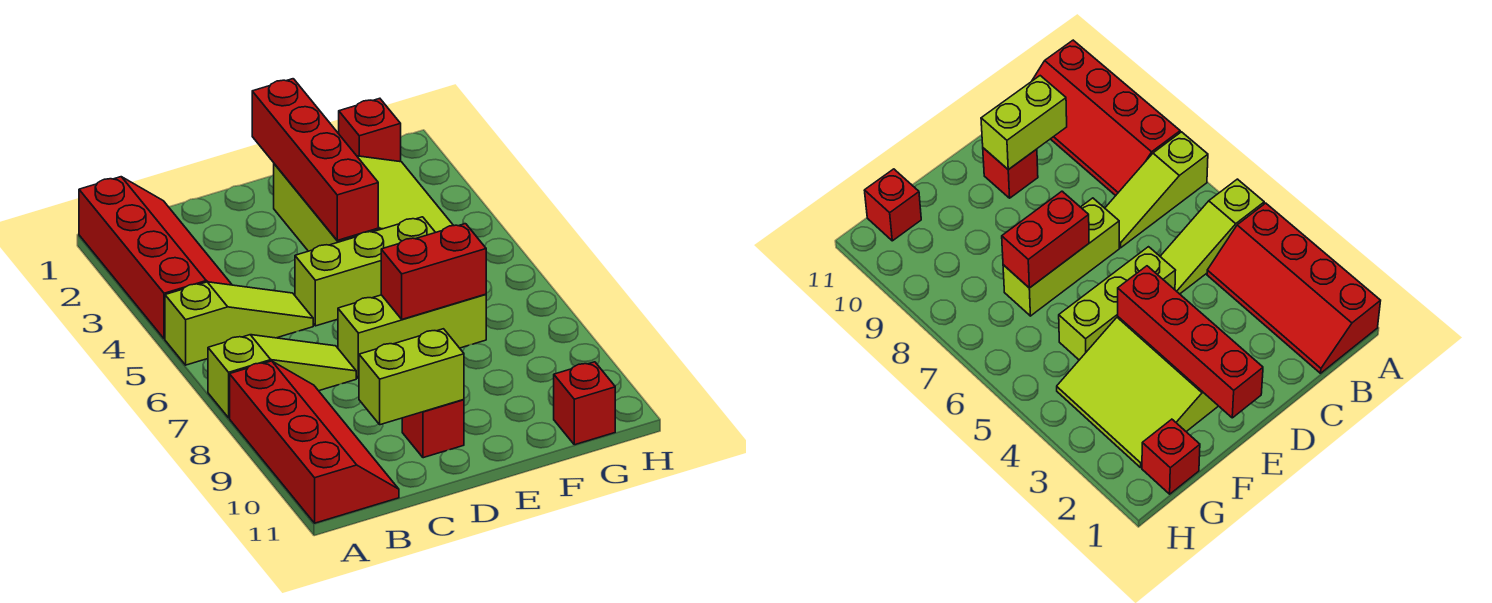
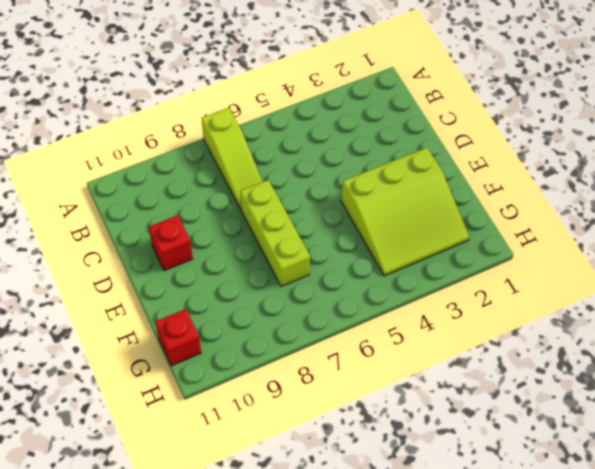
none -> red slope A1:B4 level 1 top A
none -> lime slope A5:C5 level 1 top A
none -> red slope A8:B11 level 1 top A

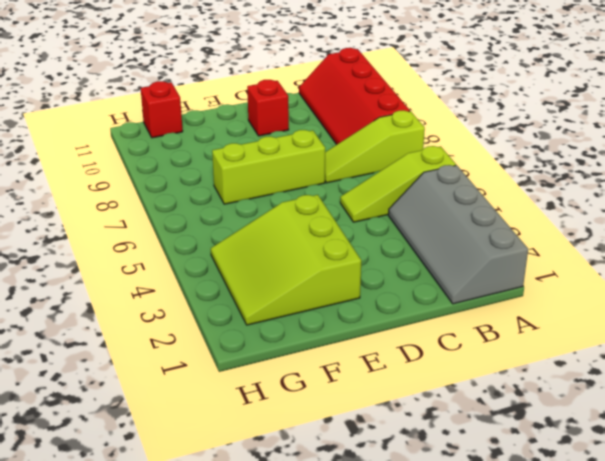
grey slope A1:B4 level 1 top A -> red slope A1:B4 level 1 top A
none -> lime brick D5:F5 level 1
none -> red brick G1 level 1
none -> lime brick C10:D10 level 2

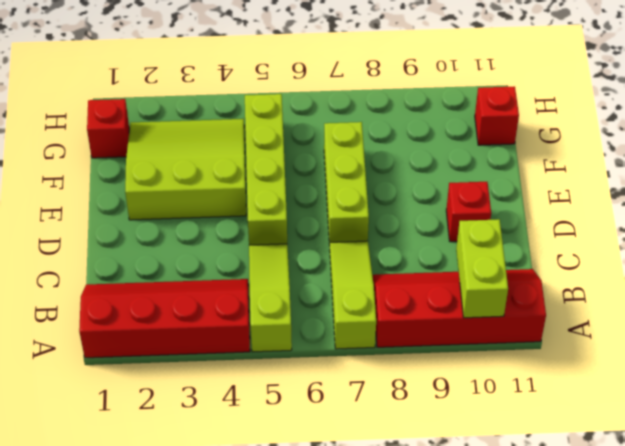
lime brick A10:B10 level 2 -> lime brick C10:D10 level 2
lime brick D5:G5 level 1 -> lime brick D5:F5 level 1
none -> red brick E1:E4 level 2
none -> red brick E7:F7 level 2

